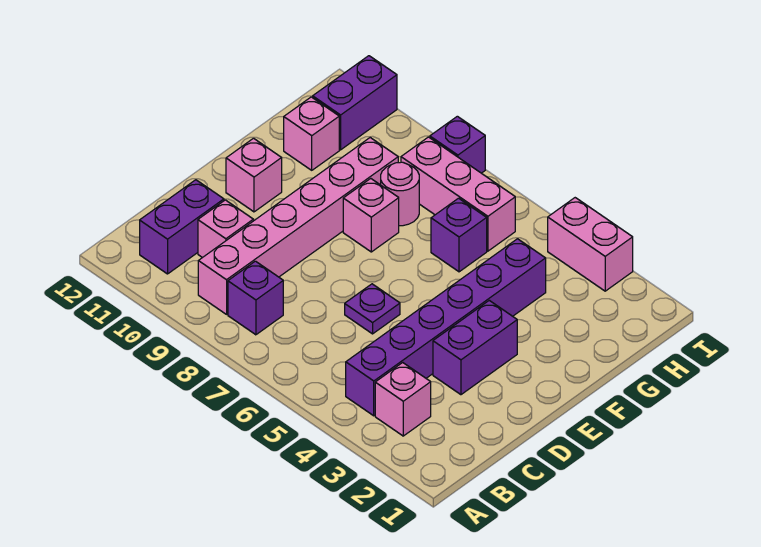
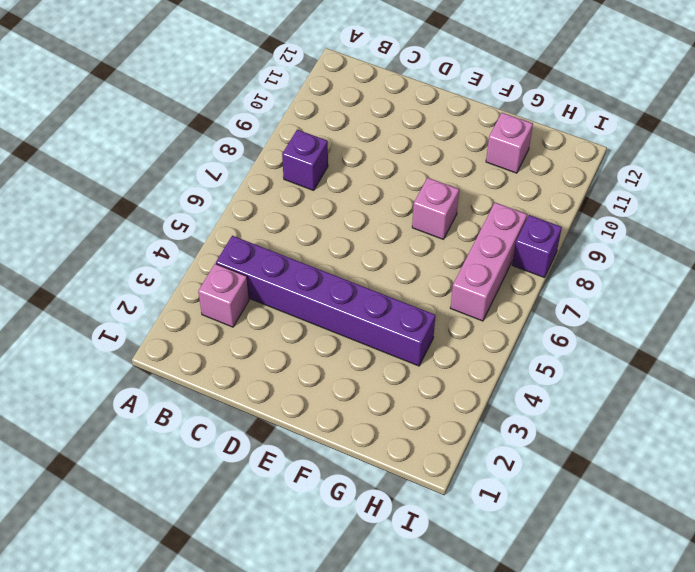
none -> pink brick B9:G9 level 1
none -> purple brick B11:C11 level 1
none -> pink brick C10 level 1

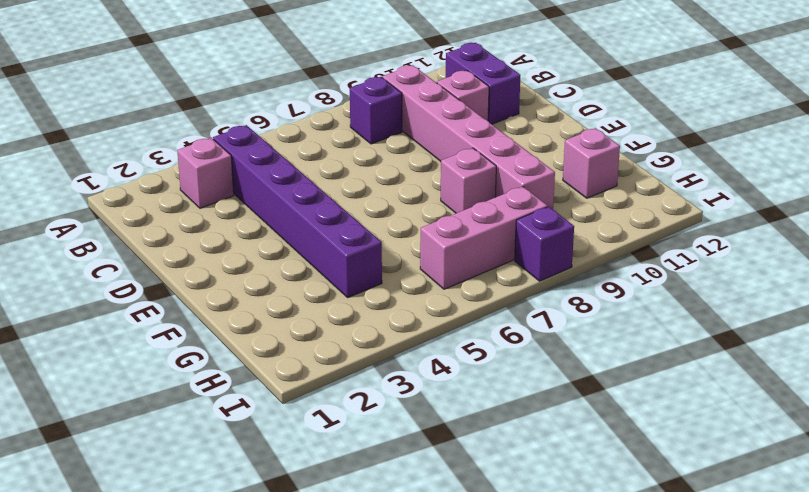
none -> purple brick D3:E3 level 1
none -> purple plate D6 level 1
none -> pink brick E11 level 1

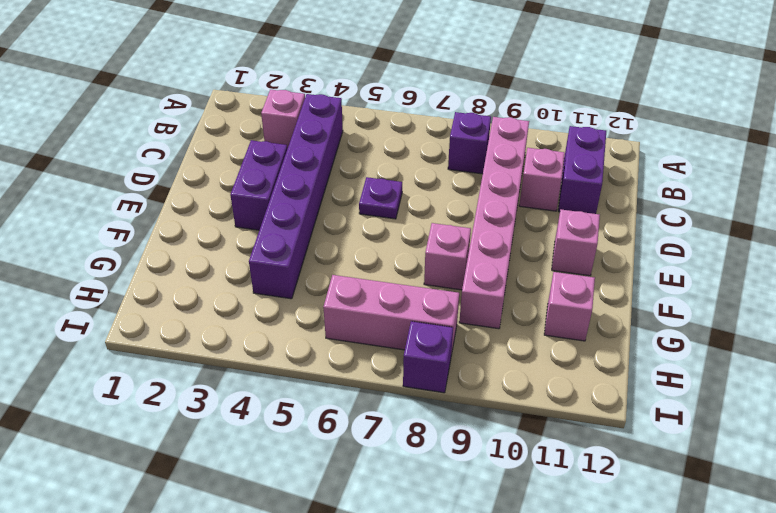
none -> purple brick G6 level 1
none -> pink round brick G8 level 1
none -> purple brick H11:I11 level 1

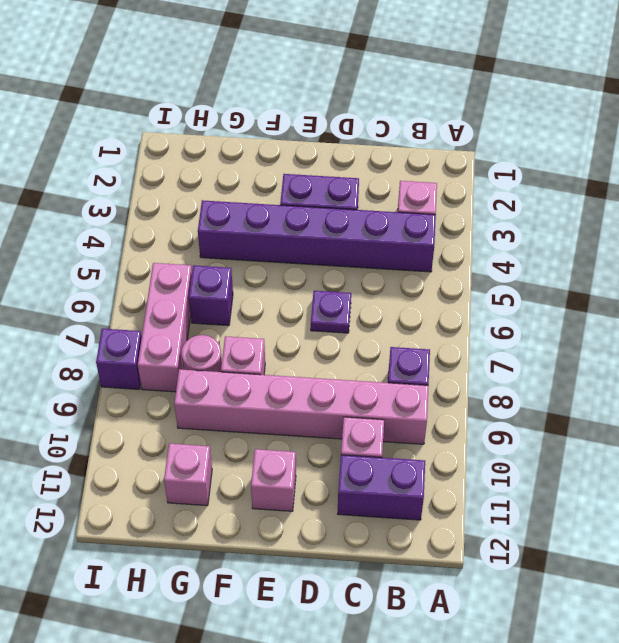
none -> purple brick H11:I11 level 1
none -> pink brick I3:I4 level 1

